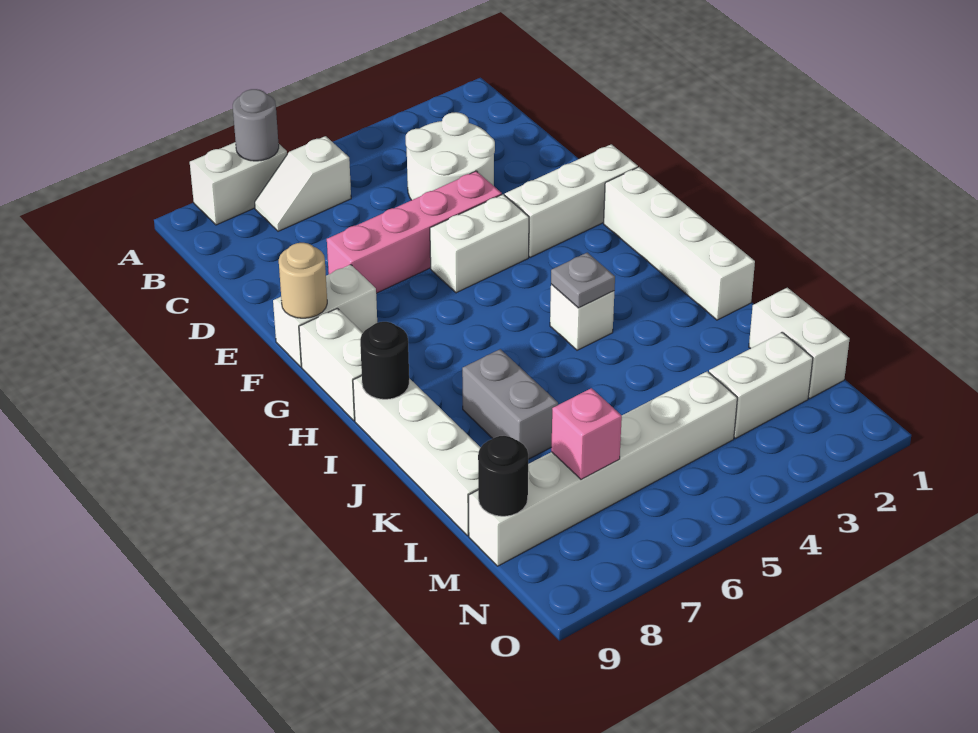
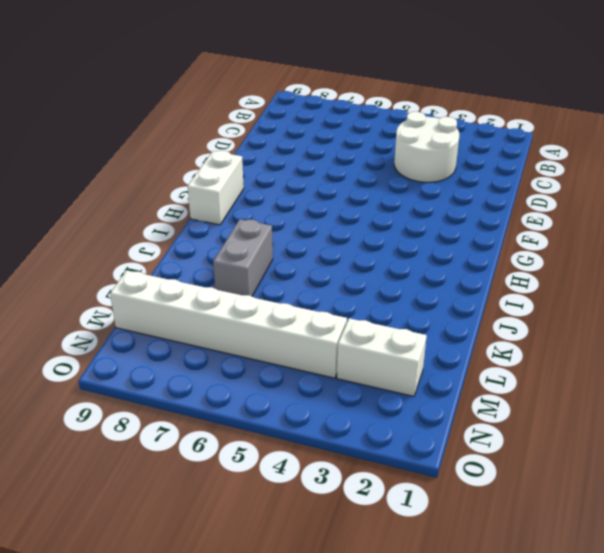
none -> white brick A7:A8 level 1
none -> white slope B6:B7 level 1 top 6
none -> pink brick E4:E7 level 1

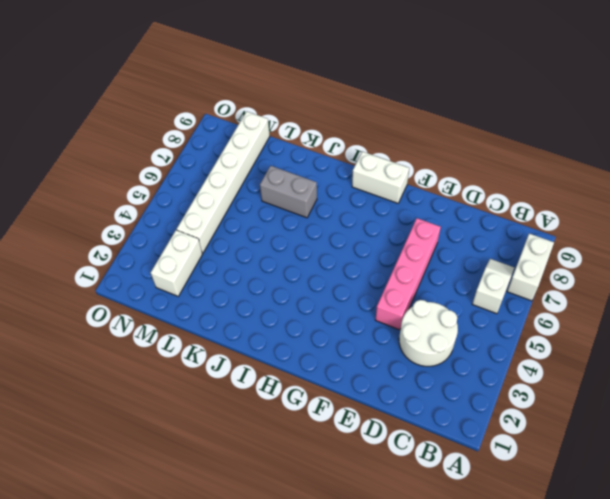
none -> white brick F1:F3 level 1
none -> white brick F4:F5 level 1
none -> white brick F8:F9 level 1

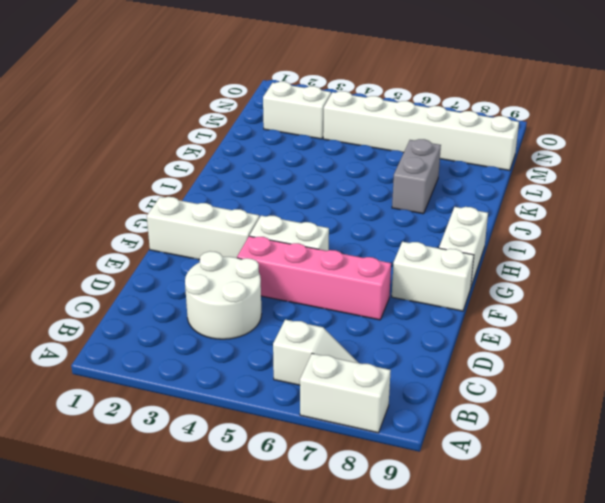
none -> white brick G1:J1 level 1
none -> white brick I4 level 1
none -> white brick I9:L9 level 1

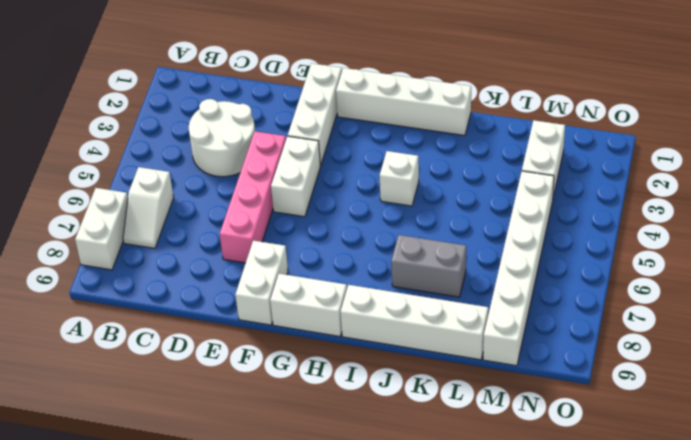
none -> white brick L1:M1 level 1
none -> grey round brick A7 level 2
none -> tan round brick F9 level 2

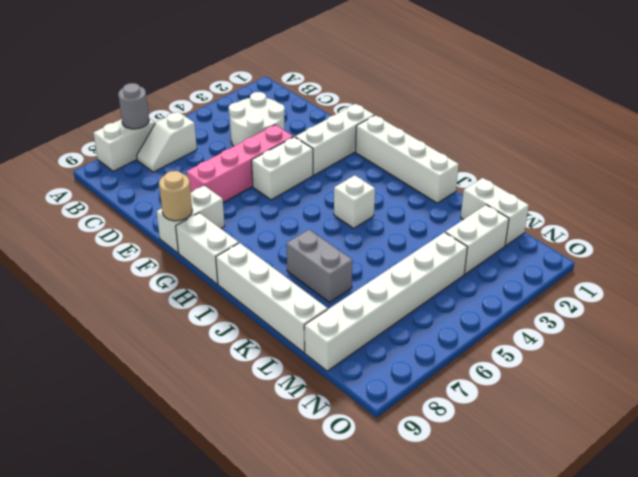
none -> grey plate I4 level 2
none -> black round brick I9 level 2
none -> pink brick M7 level 2

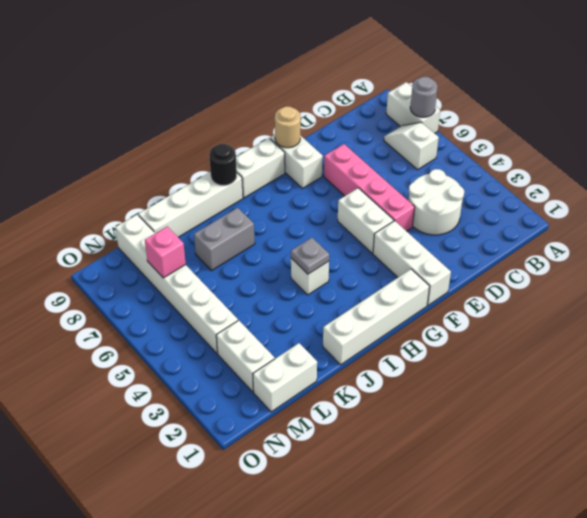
none -> black round brick M9 level 2

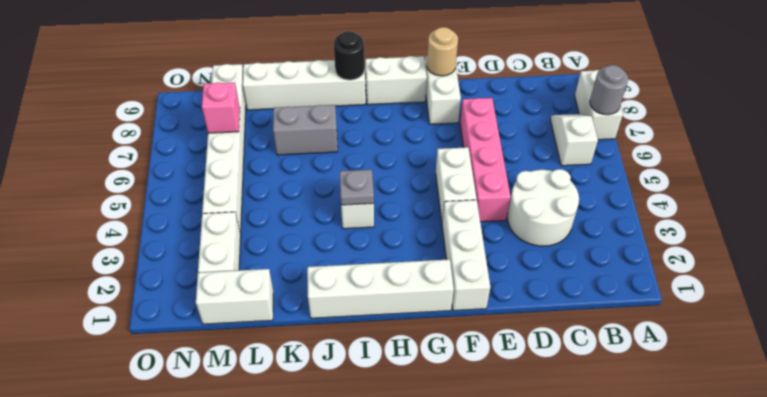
none -> black round brick M9 level 2

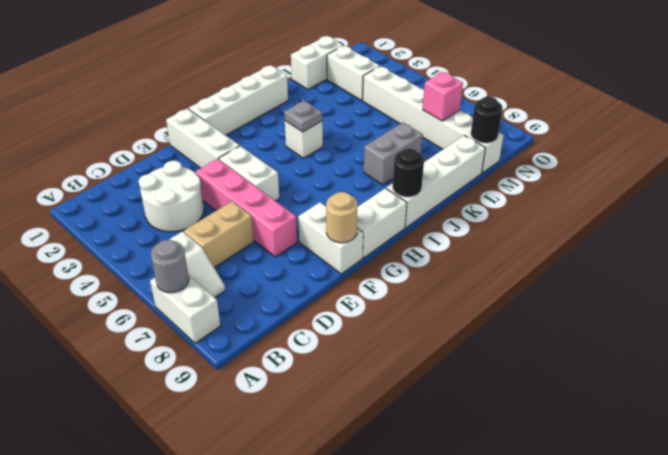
tan brick C6:D6 level 1 -> none

